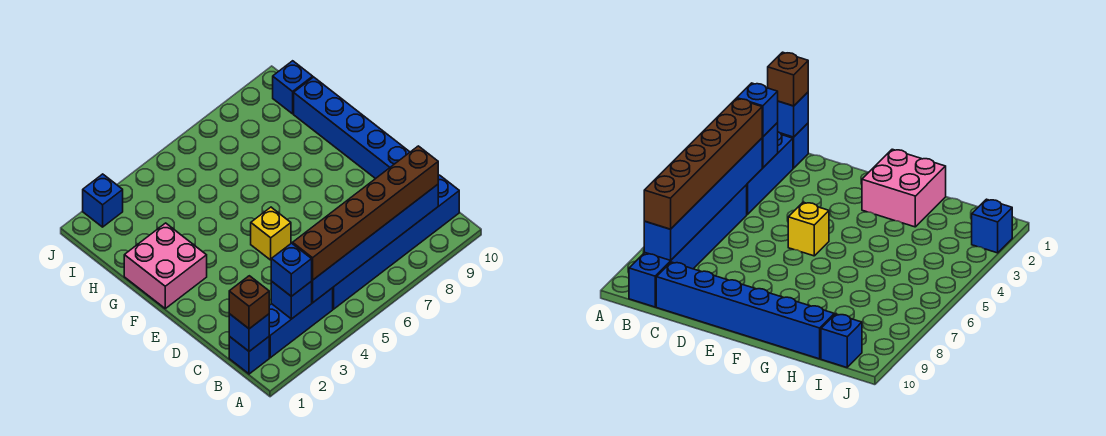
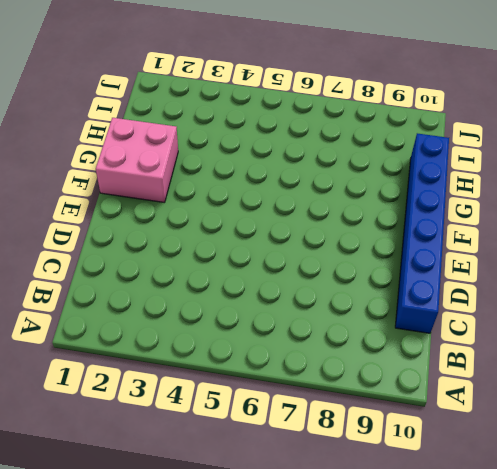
none -> blue brick B1 level 1
none -> blue brick B2:B4 level 1
none -> blue brick B5:B10 level 1

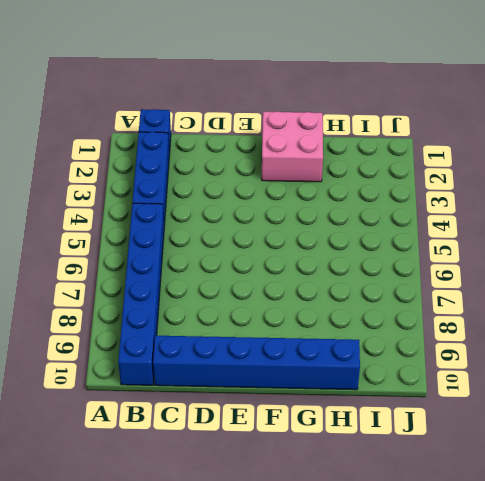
none -> yellow brick E5 level 1
none -> blue brick I10 level 1
none -> blue brick J2 level 1

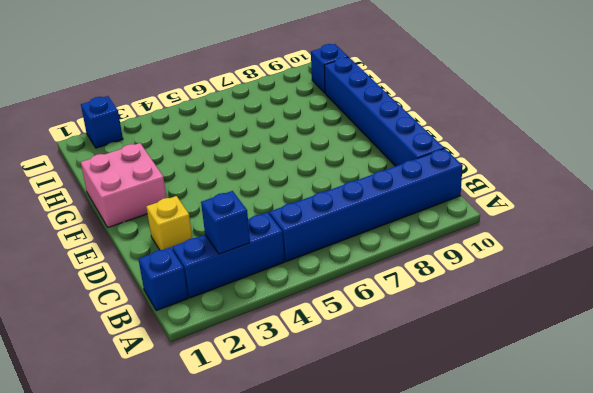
yellow brick D2 level 1 -> yellow brick E5 level 1
none -> blue brick B1 level 2
none -> blue brick B4:B9 level 2
none -> brown brick B1 level 3

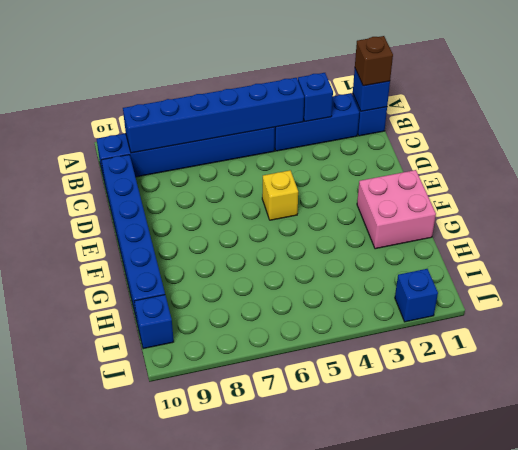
none -> blue brick B3 level 3
none -> brown brick B4:B9 level 3

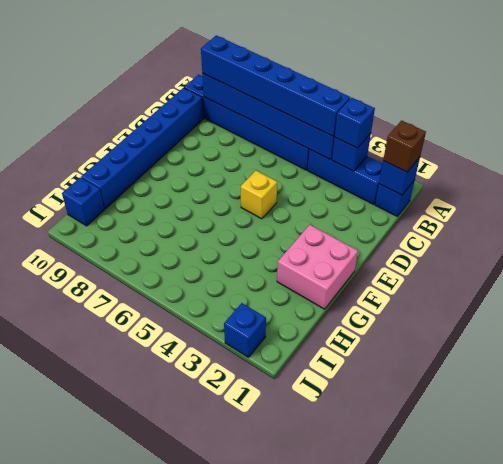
blue brick B4:B9 level 3 -> brown brick B4:B9 level 3

